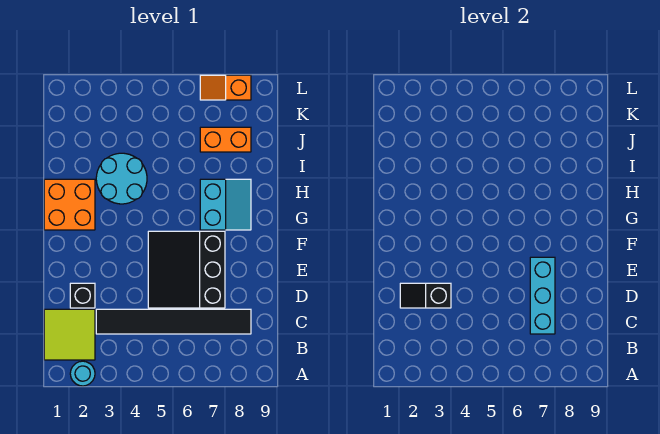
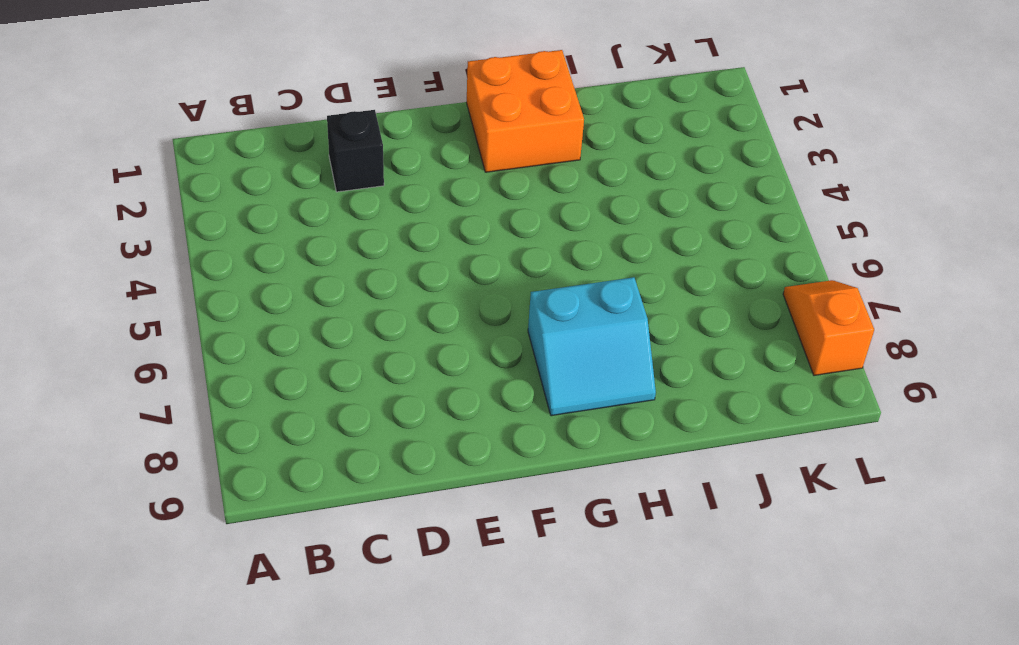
none -> cyan round brick A2 level 1
none -> lime tile B1:C2 level 1
none -> black tile C3:C8 level 1

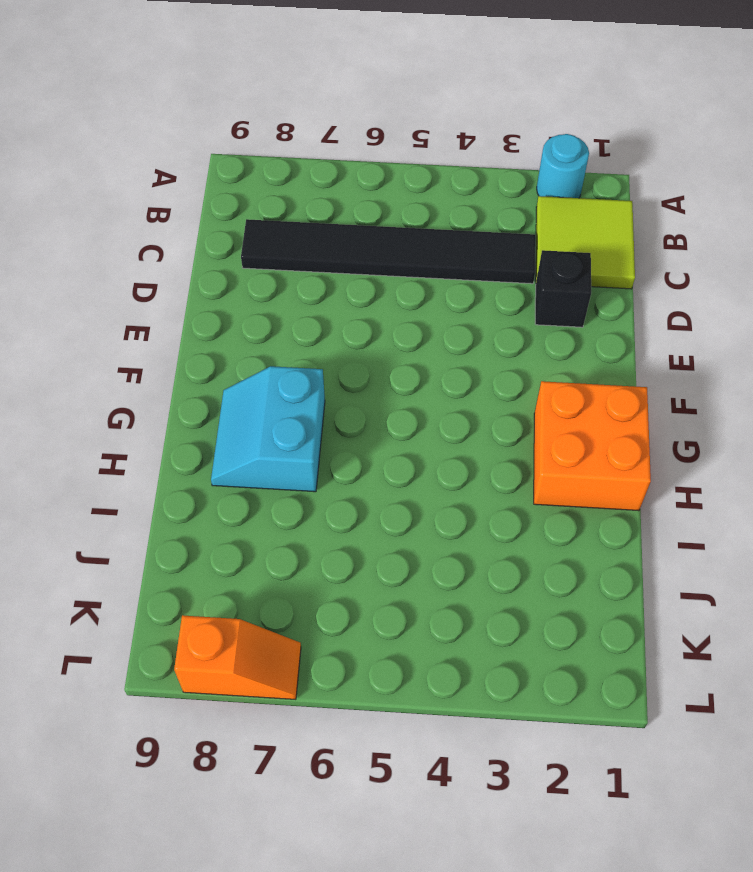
none -> black slope D5:F7 level 1 top 7
none -> cyan round brick H3:I4 level 1
none -> orange brick J7:J8 level 1

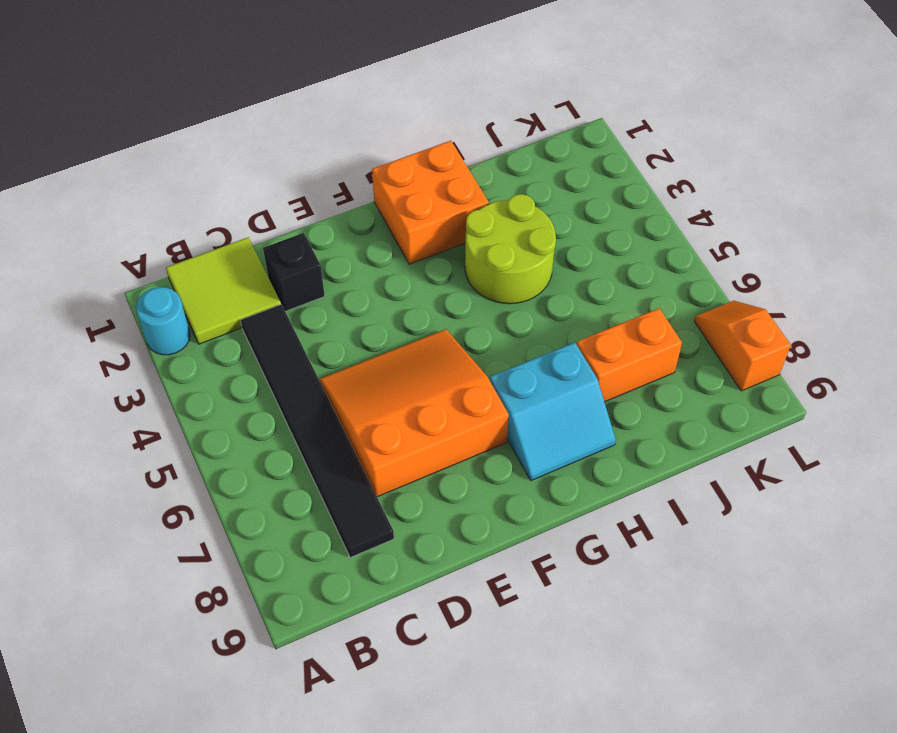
orange slope D5:F7 level 1 top 7 -> black slope D5:F7 level 1 top 7
lime round brick H3:I4 level 1 -> cyan round brick H3:I4 level 1
orange brick I7:J7 level 1 -> orange brick J7:J8 level 1
none -> cyan brick C7:E7 level 2
none -> black slope D2:D3 level 2 top 3

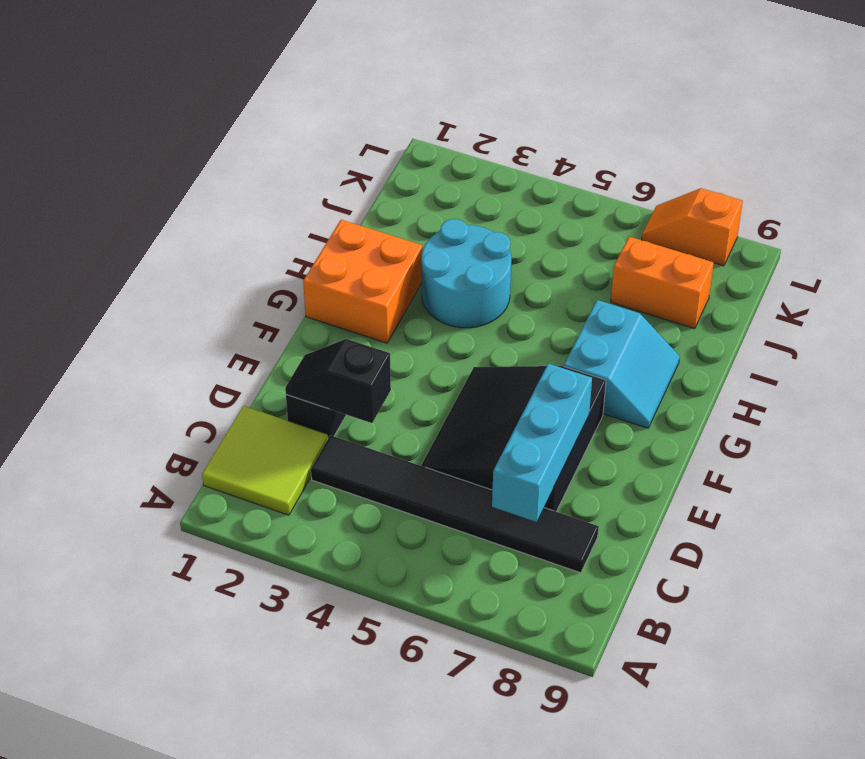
none -> cyan round brick A2 level 1

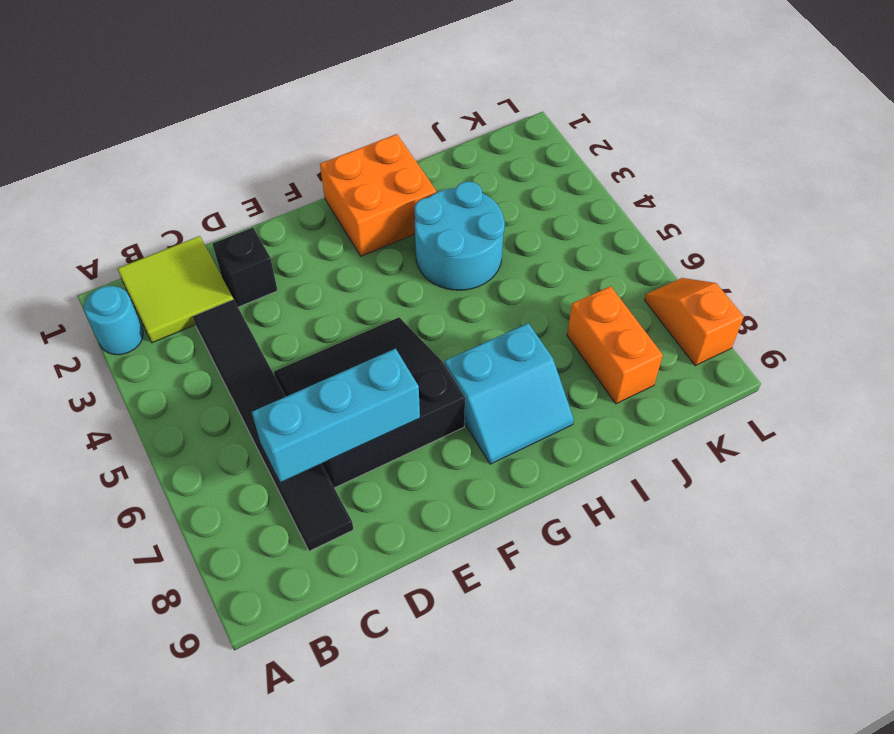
none -> black slope D2:D3 level 2 top 3

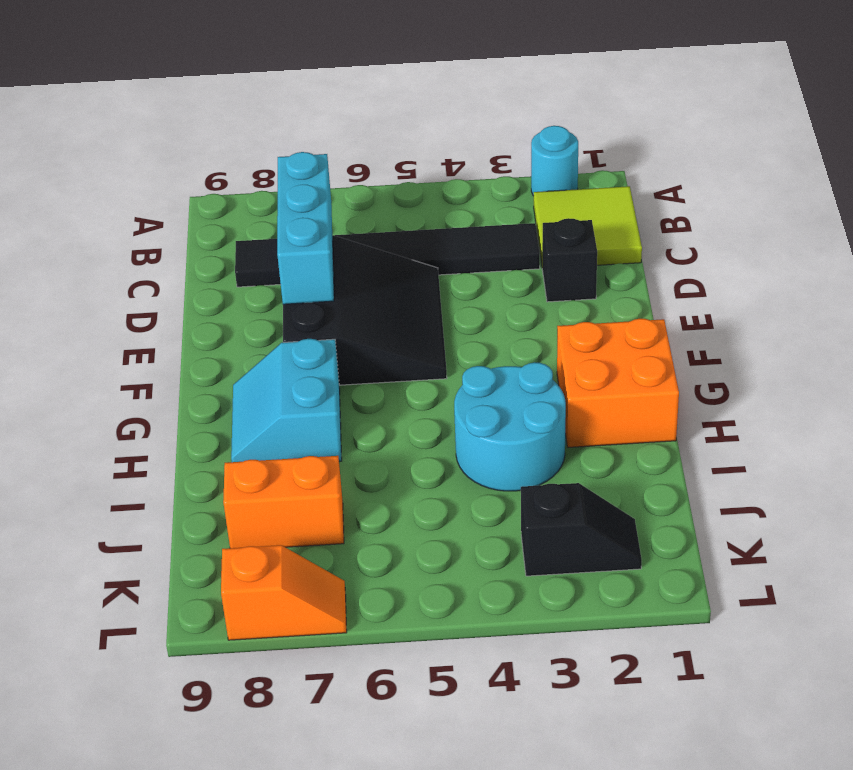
black slope K2:K3 level 1 top 3 -> black slope D2:D3 level 2 top 3

